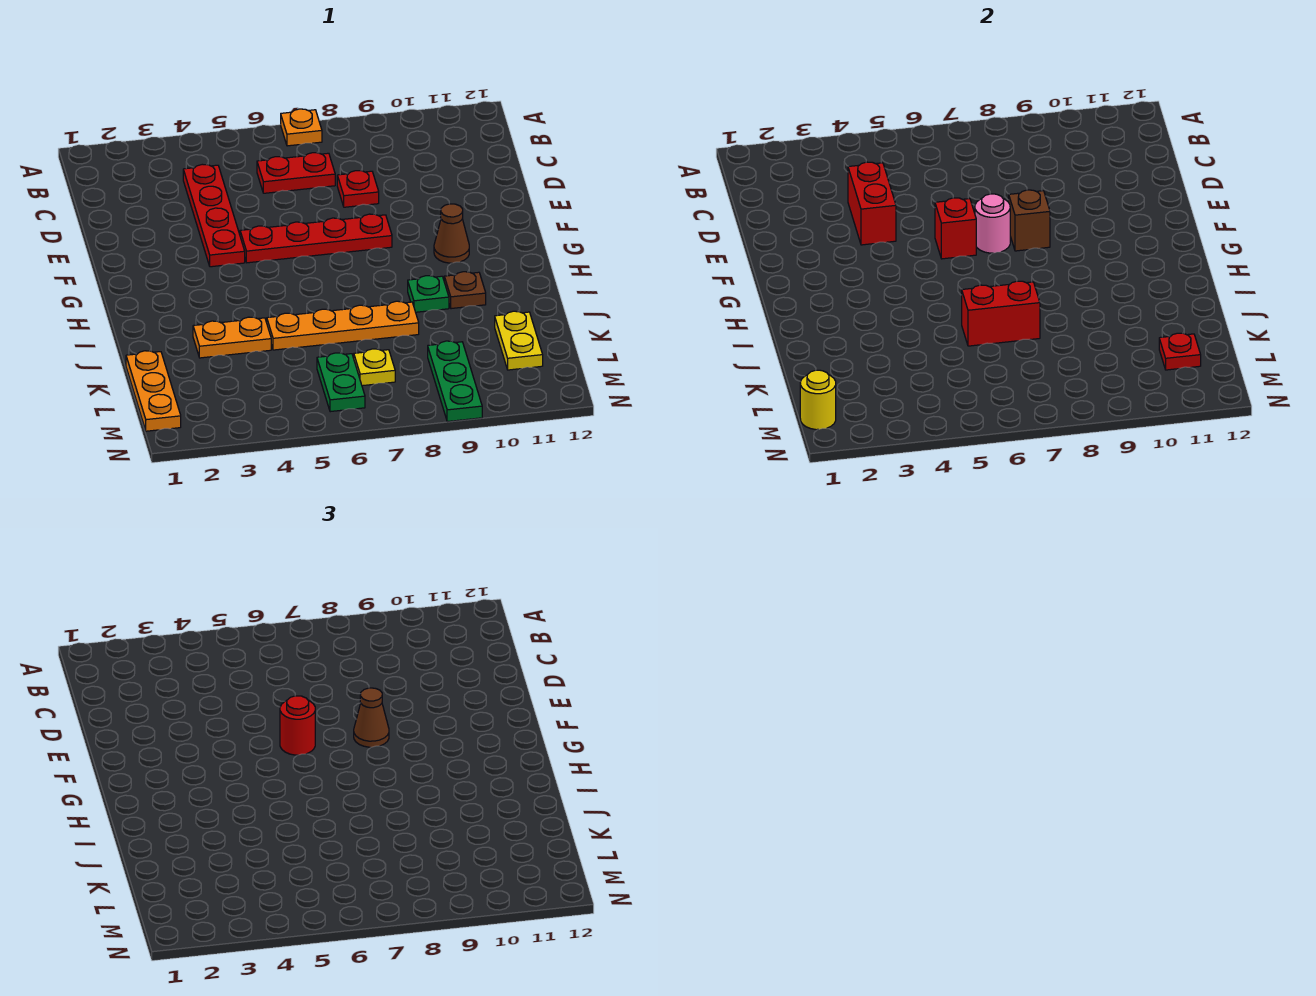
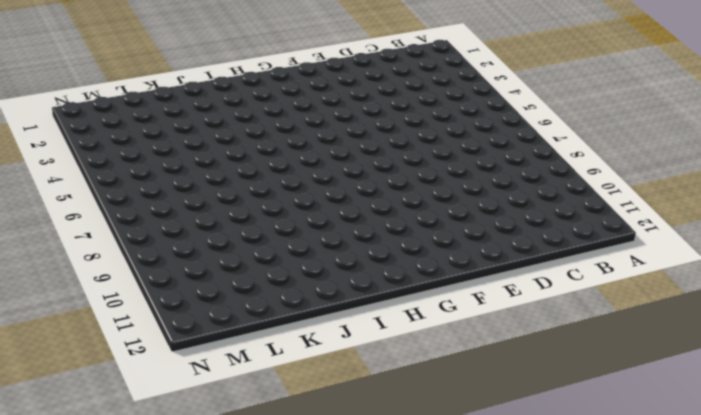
none -> orange plate A7 level 1
none -> red plate C4:F4 level 1
none -> red plate C6:C7 level 1

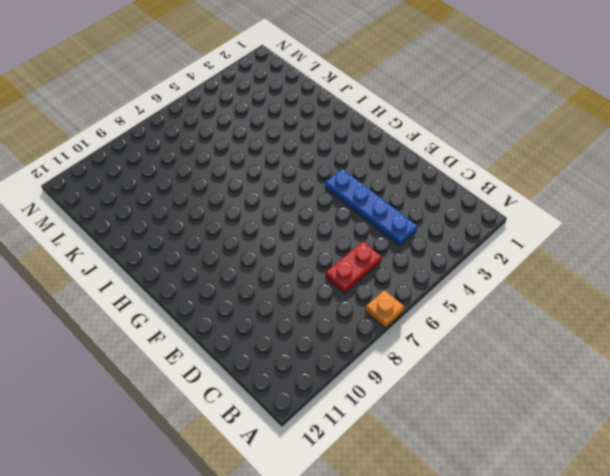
blue plate C4:F4 level 1 -> red plate C4:F4 level 1
none -> red plate D8 level 1
none -> red plate F5:F8 level 1
none -> brown cone G10 level 1

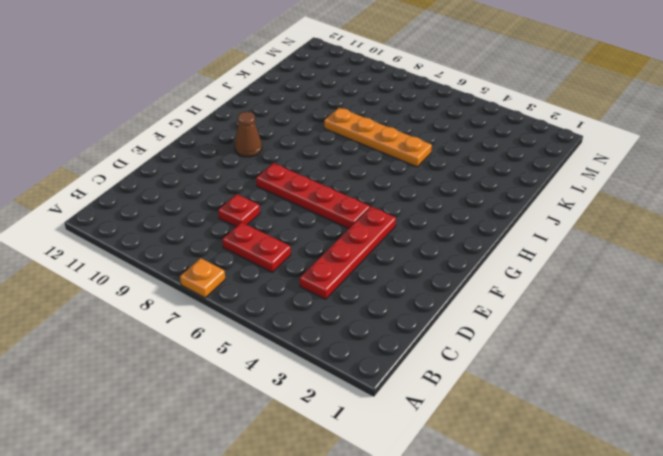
none -> green plate I9 level 1
none -> brown plate I10 level 1
none -> orange plate J3:J4 level 1

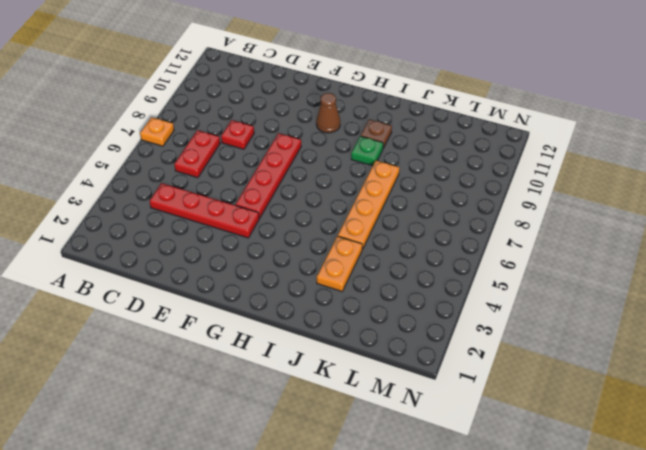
none -> orange plate K1:M1 level 1
none -> yellow plate K11:L11 level 1
none -> green plate L6:M6 level 1

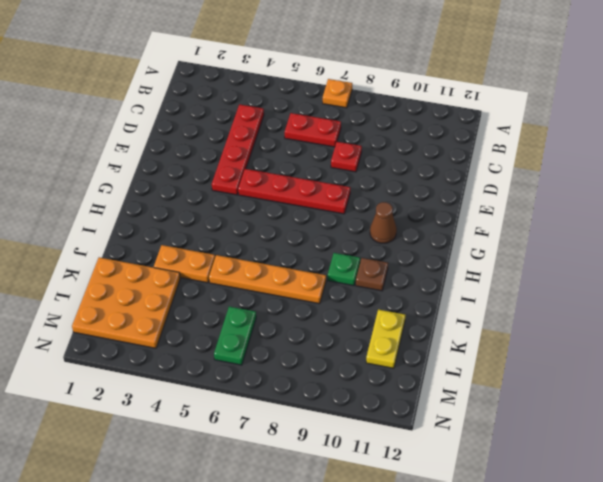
orange plate K1:M3 level 1 -> orange plate K1:M1 level 1
none -> yellow plate L7 level 1
none -> green plate L9:N9 level 1
none -> red brick D4:E4 level 2

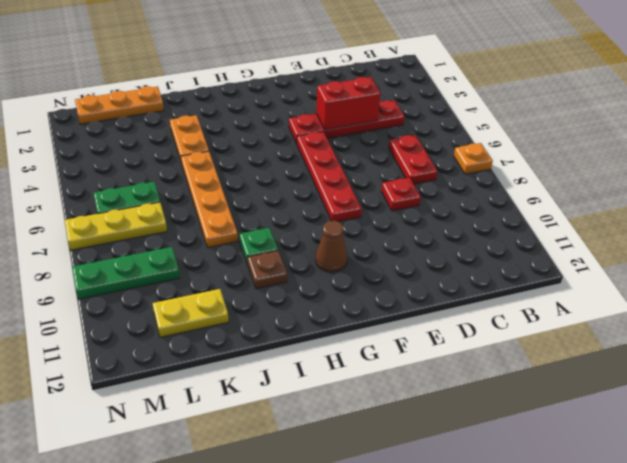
yellow plate L7:N7 level 1 -> yellow plate L7 level 1
none -> red brick F6 level 2
none -> pink round brick F7 level 2
none -> brown brick F8 level 2

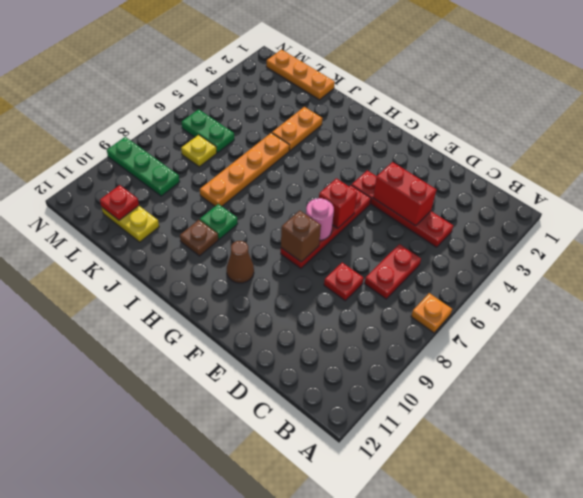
none -> red brick J6:J7 level 2
none -> yellow round brick M1 level 2
none -> red round brick F6 level 3

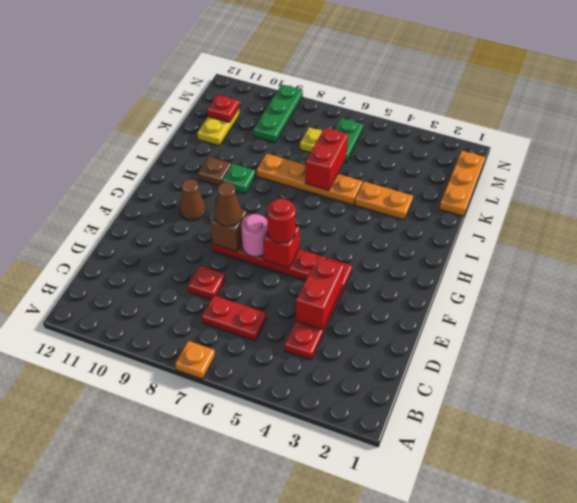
red brick J6:K6 level 2 -> red brick J6:J7 level 2
none -> yellow round brick M1 level 2

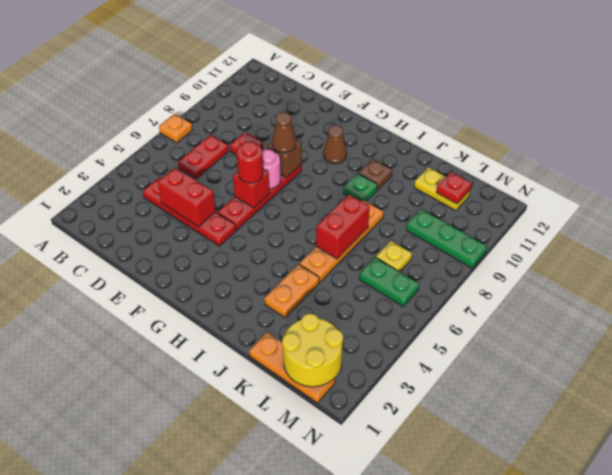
yellow round brick L1:M2 level 2 -> yellow round brick M1 level 2

